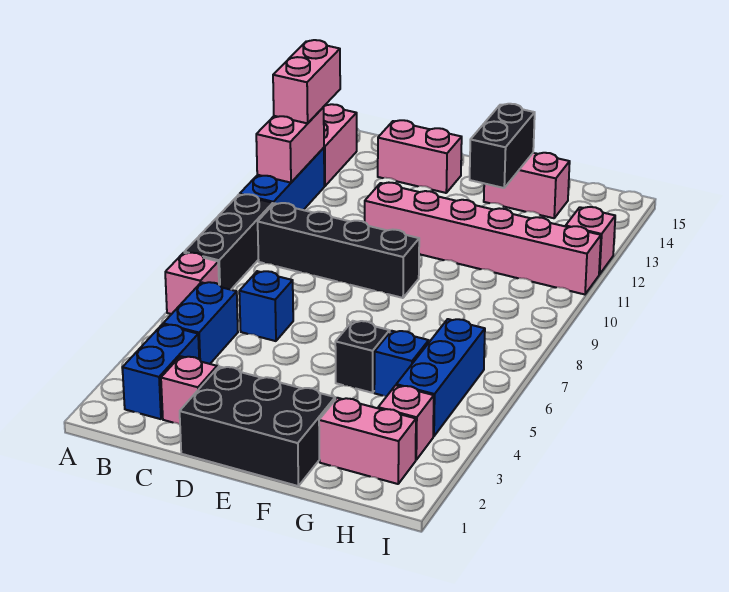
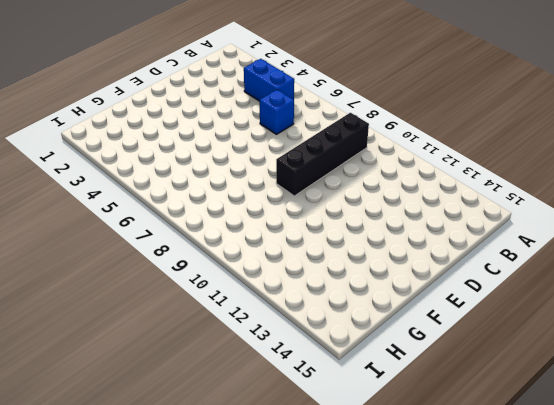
none -> pink brick A6 level 1
none -> black brick A7:A9 level 1
none -> blue brick A10:A12 level 1

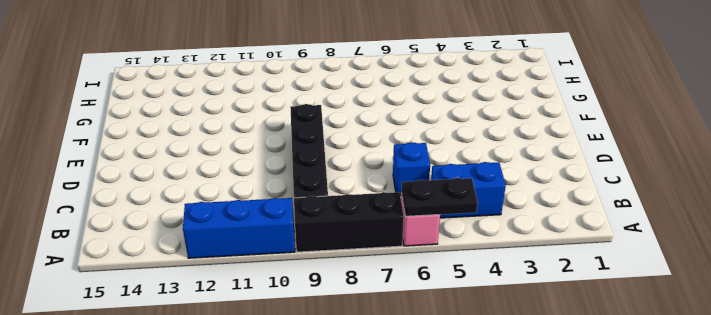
black plate A5:A6 level 2 -> none
none -> pink brick A13:A14 level 1
none -> blue brick B2:B3 level 1
none -> pink brick C2 level 1

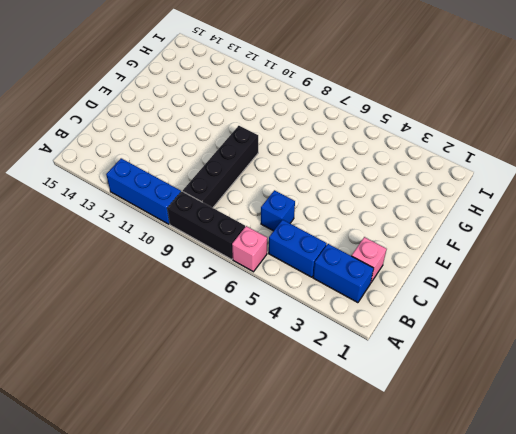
none -> pink brick A13:A14 level 1
none -> pink brick C14:D14 level 1
none -> black brick D1:F2 level 1

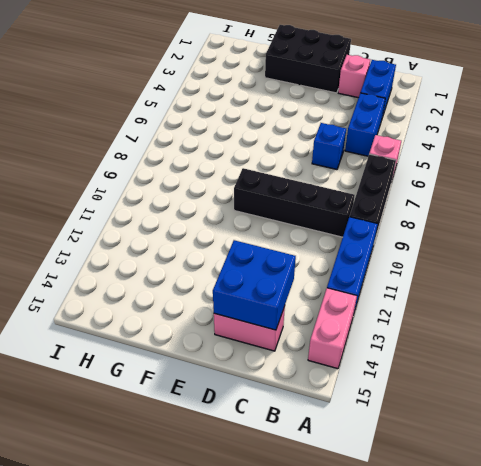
blue brick C13:D14 level 2 -> none
none -> pink brick D11:I11 level 1
none -> black brick F5 level 1
none -> pink brick F14:G14 level 1

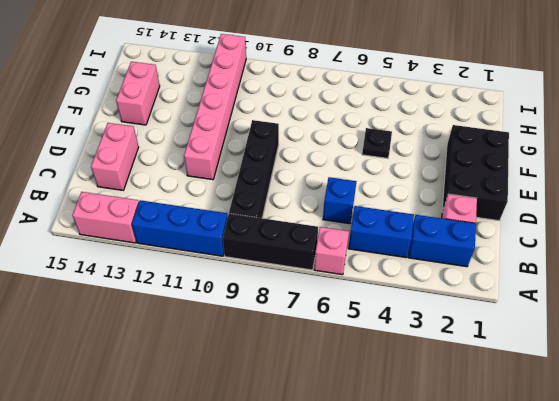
black plate F5 level 1 -> black brick F5 level 1
none -> pink brick G2:H2 level 1
none -> blue brick G5 level 1
none -> pink brick H3 level 1

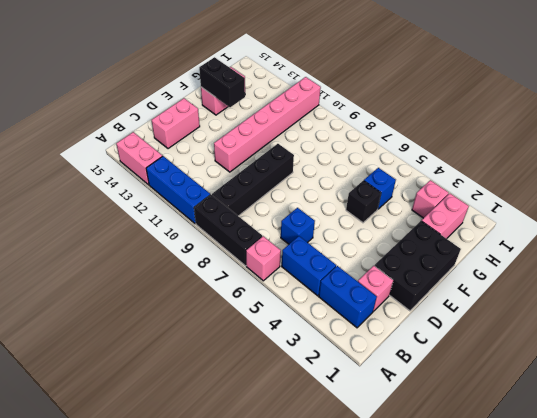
none -> blue brick H4:H6 level 1
none -> pink brick I12 level 1
none -> pink brick A11:A12 level 2

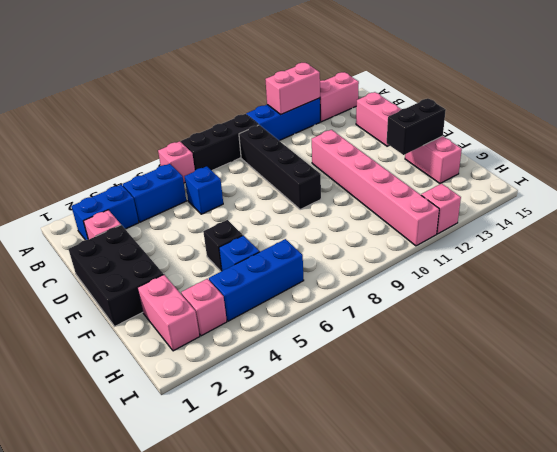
none -> pink brick A12:A13 level 3

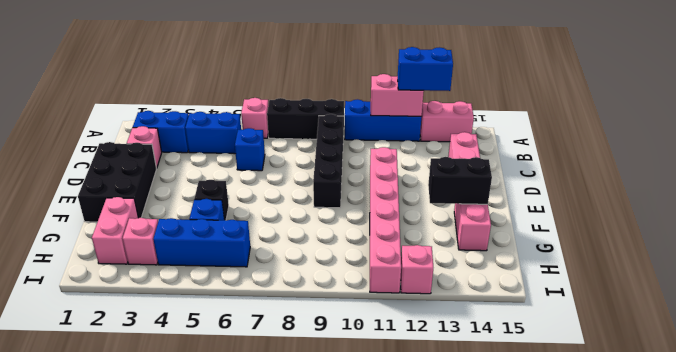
blue brick A12:A13 level 3 -> pink brick A12:A13 level 3

